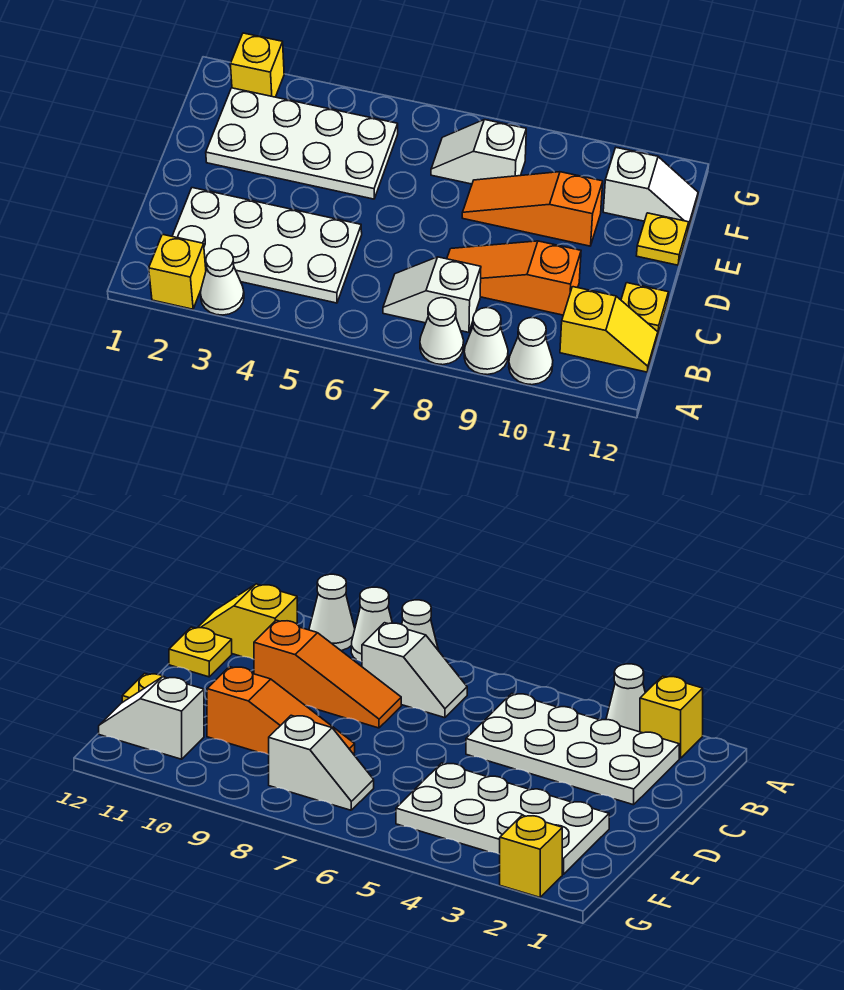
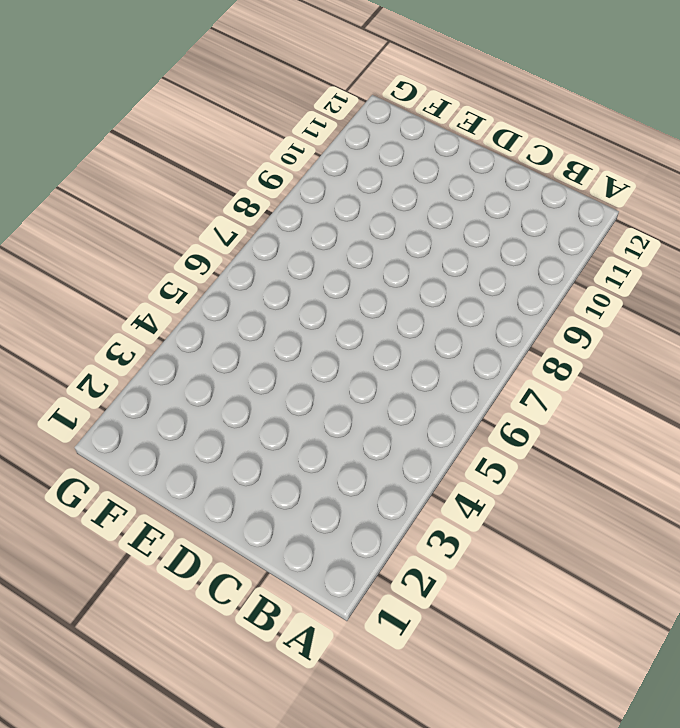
none -> yellow brick A2 level 1
none -> white cone A3 level 1
none -> white cone A8 level 1

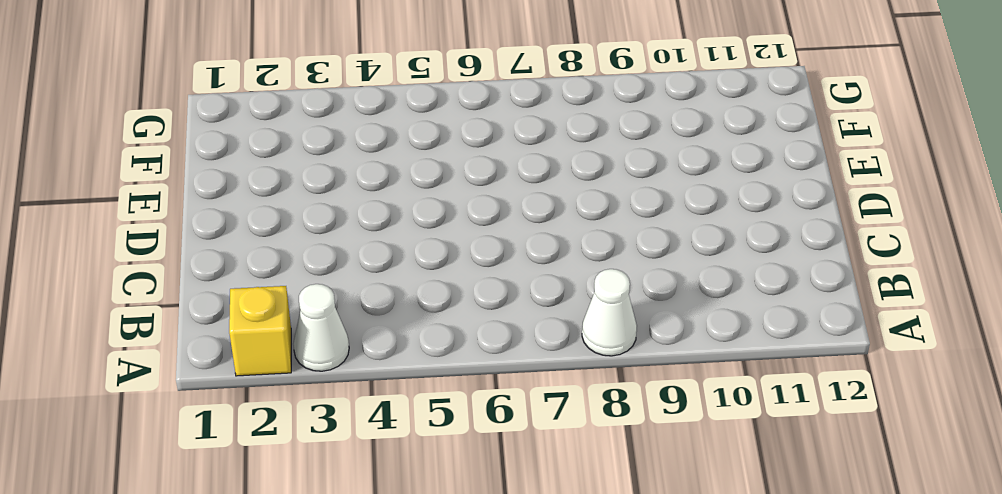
none -> white cone A9 level 1
none -> white cone A10 level 1
none -> white plate B2:C5 level 1

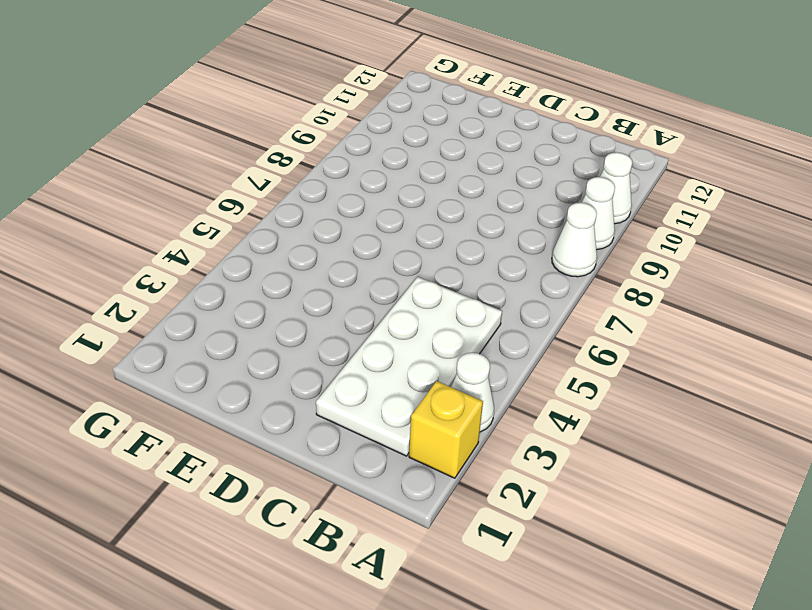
none -> white slope B7:B8 level 1 top 8
none -> yellow slope B11:B12 level 1 top 11
none -> orange slope C8:C10 level 1 top 10

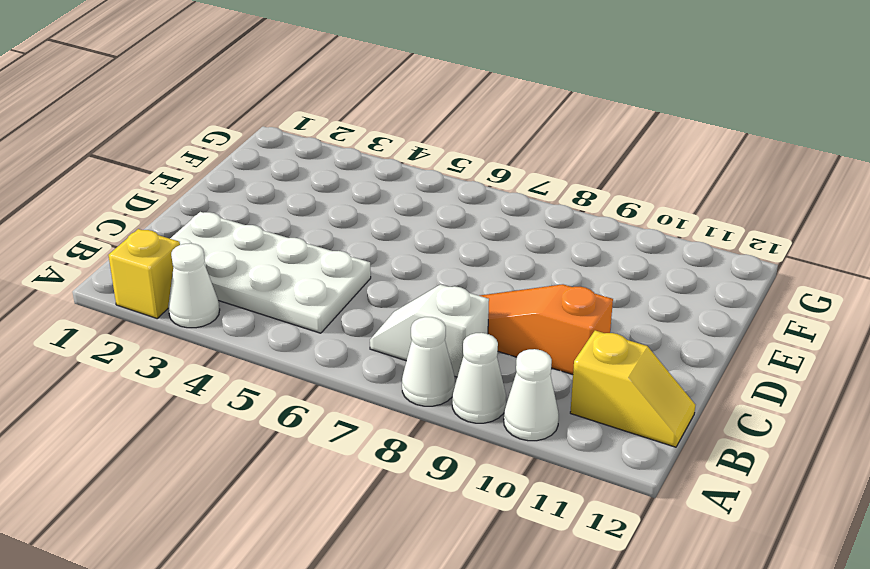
none -> yellow plate C12 level 1
none -> white plate E2:F5 level 1
none -> orange slope E8:E10 level 1 top 10

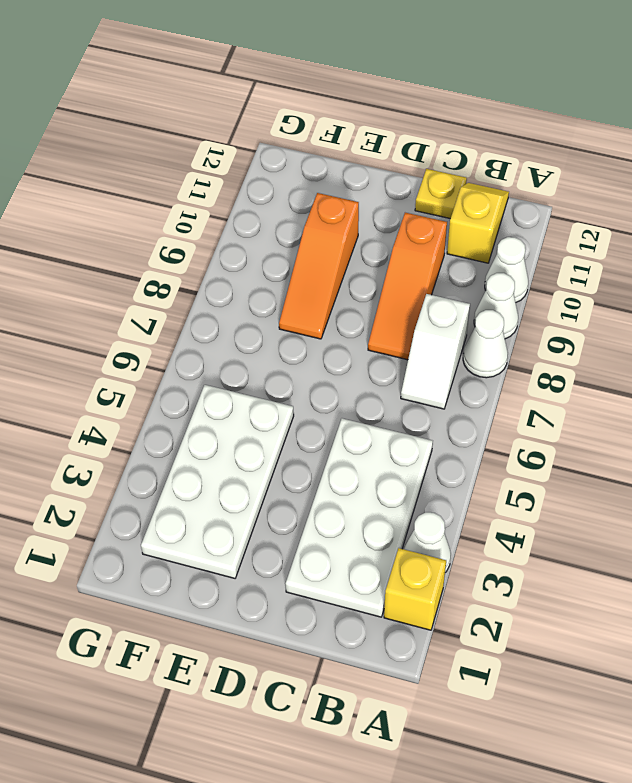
none -> yellow plate E12 level 1
none -> white slope F7:F8 level 1 top 8
none -> white slope F11:F12 level 1 top 11

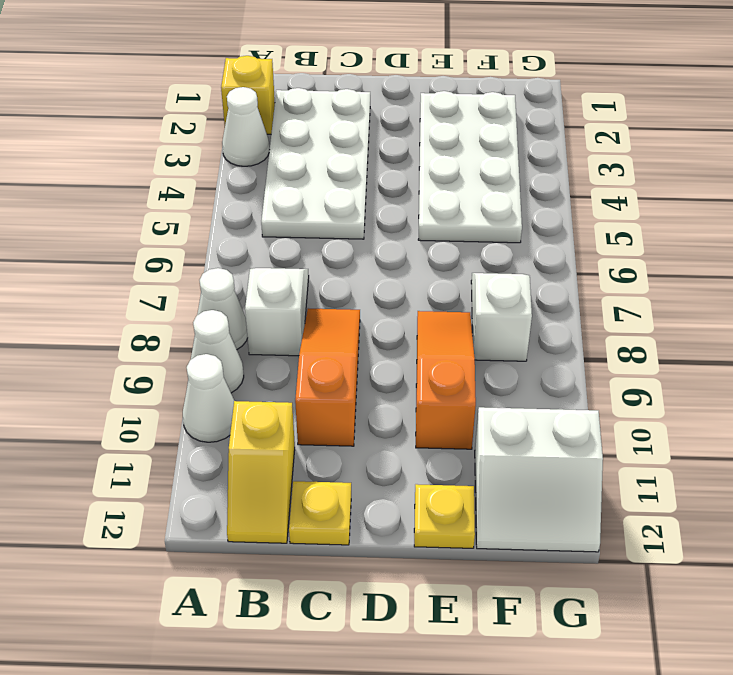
white slope F11:G12 level 1 top 11 -> white slope F11:F12 level 1 top 11
none -> yellow brick G2 level 1

